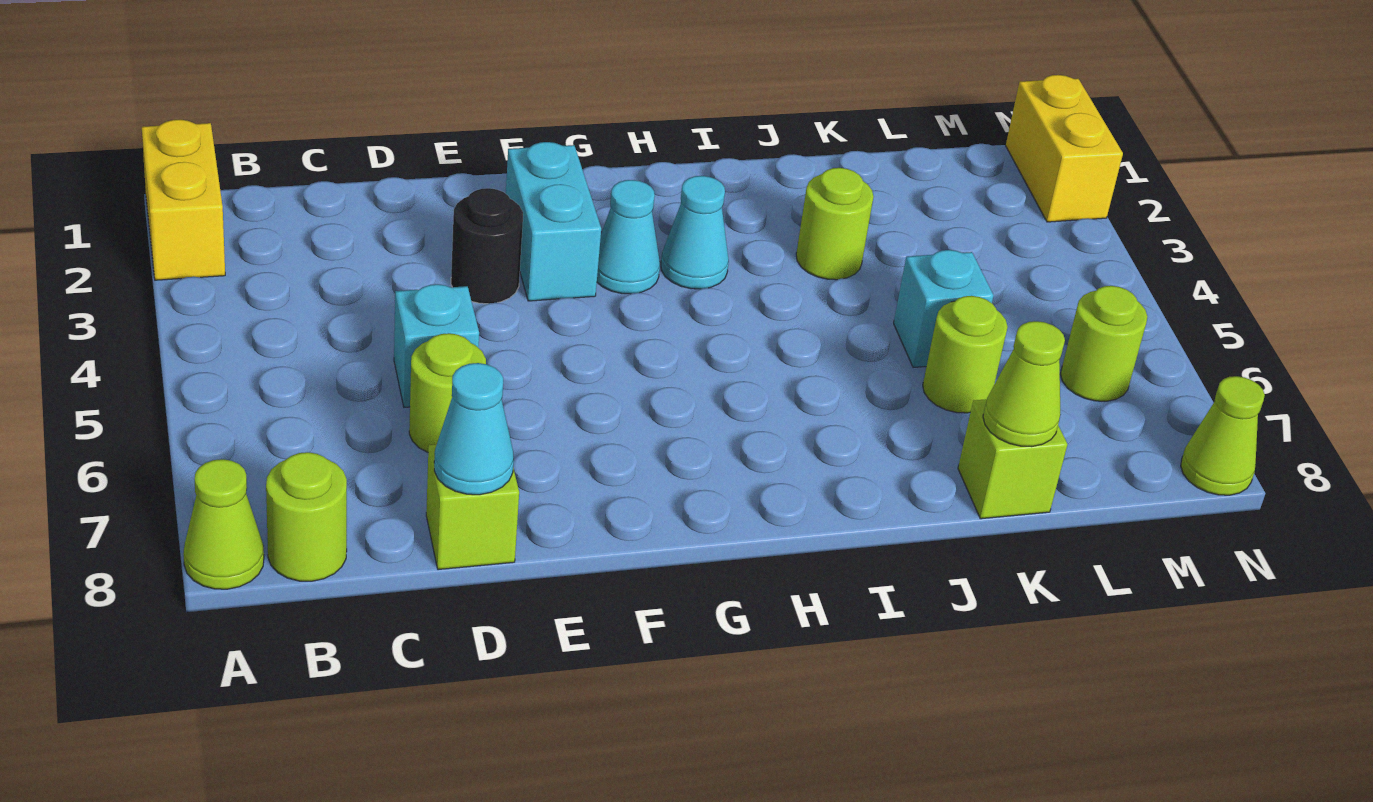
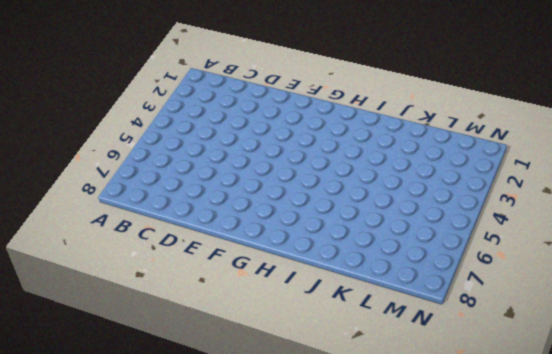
none -> yellow brick A1:A2 level 1
none -> lime cone A8 level 1
none -> lime round brick B8 level 1

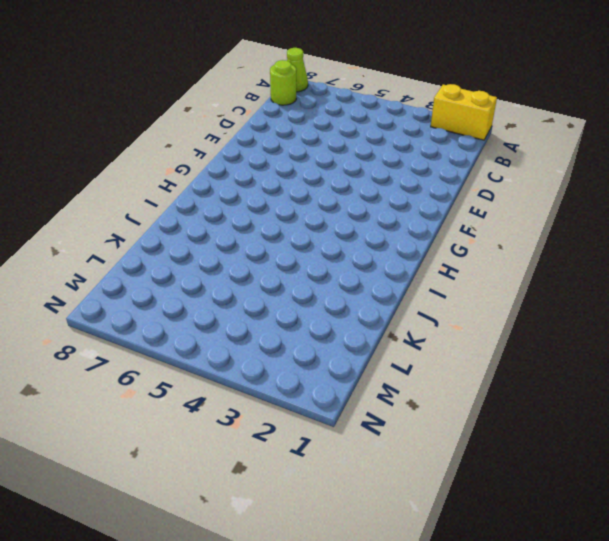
none -> cyan brick D5 level 1
none -> lime round brick D6 level 1
none -> lime brick D8 level 1

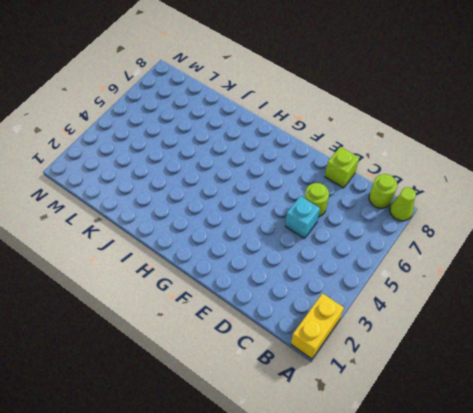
none -> black round brick E3 level 1
none -> cyan brick F2:F3 level 1
none -> cyan cone G3 level 1

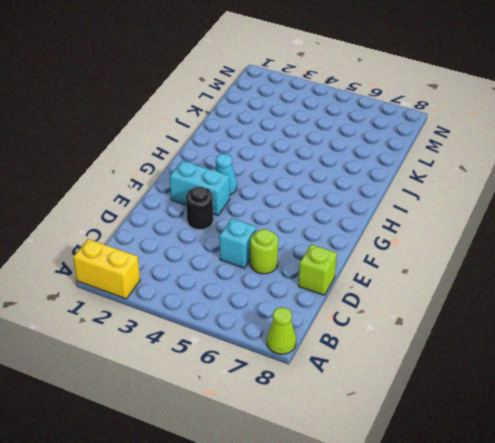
none -> lime round brick B8 level 1
none -> cyan cone H3 level 1
none -> lime round brick J3 level 1

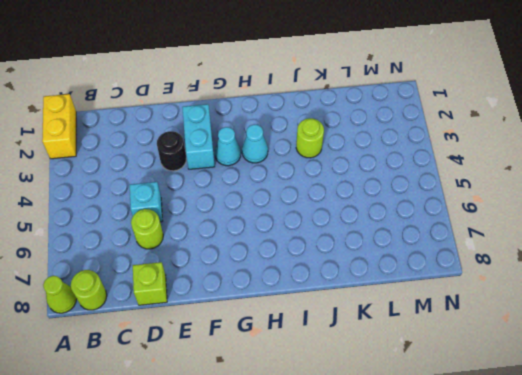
none -> cyan brick K5 level 1
none -> lime round brick K6 level 1
none -> lime brick K8 level 1

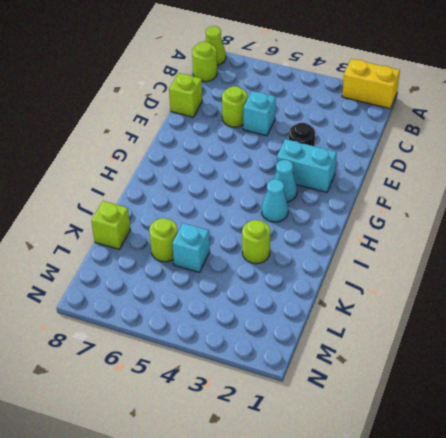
none -> lime round brick M6 level 1
none -> yellow brick N1:N2 level 1
none -> lime cone N8 level 1

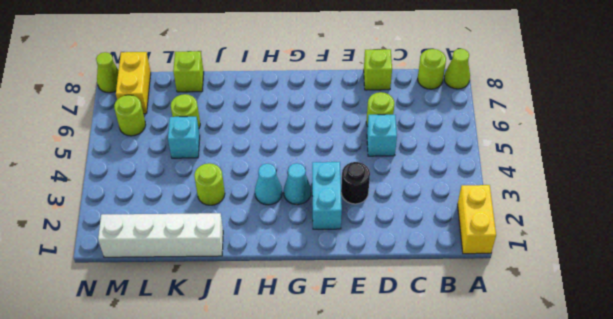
white brick J1:M1 level 1 -> none
yellow brick M7:M8 level 1 -> yellow brick N1:N2 level 1
none -> cyan cone D8 level 2
none -> lime cone K8 level 2

